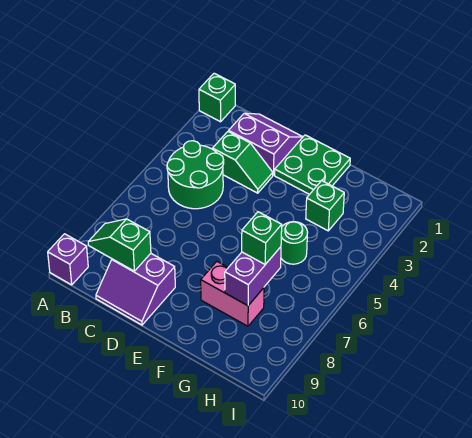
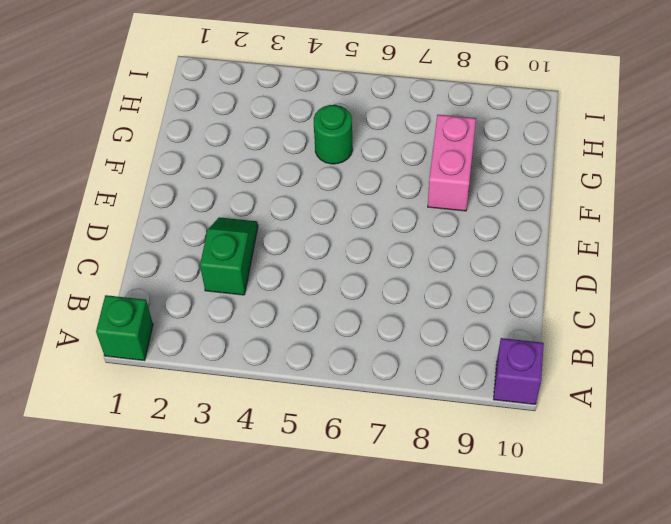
none -> green round brick B4:C5 level 1
none -> purple slope C1:D2 level 1 top 2
none -> purple slope C9:D10 level 1 top 9

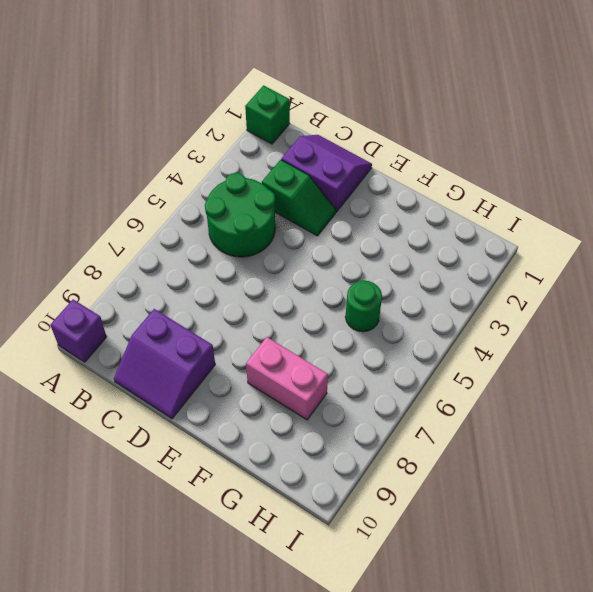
none -> green plate E1:F2 level 1
none -> green brick G3 level 1
none -> green slope B9:C9 level 2 top C

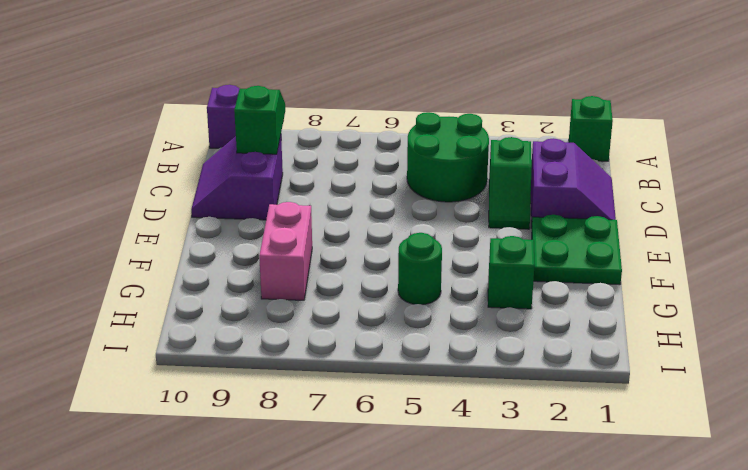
none -> purple brick G7:G8 level 2
none -> green brick G7 level 3

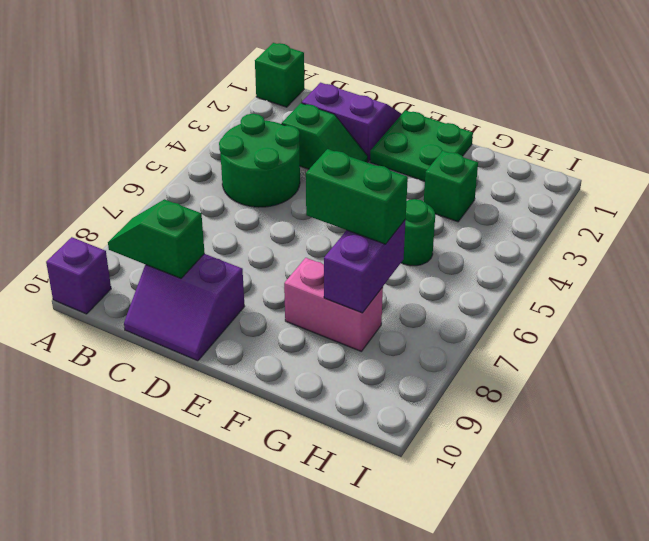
green brick F7:G7 level 3 -> green brick G7 level 3

